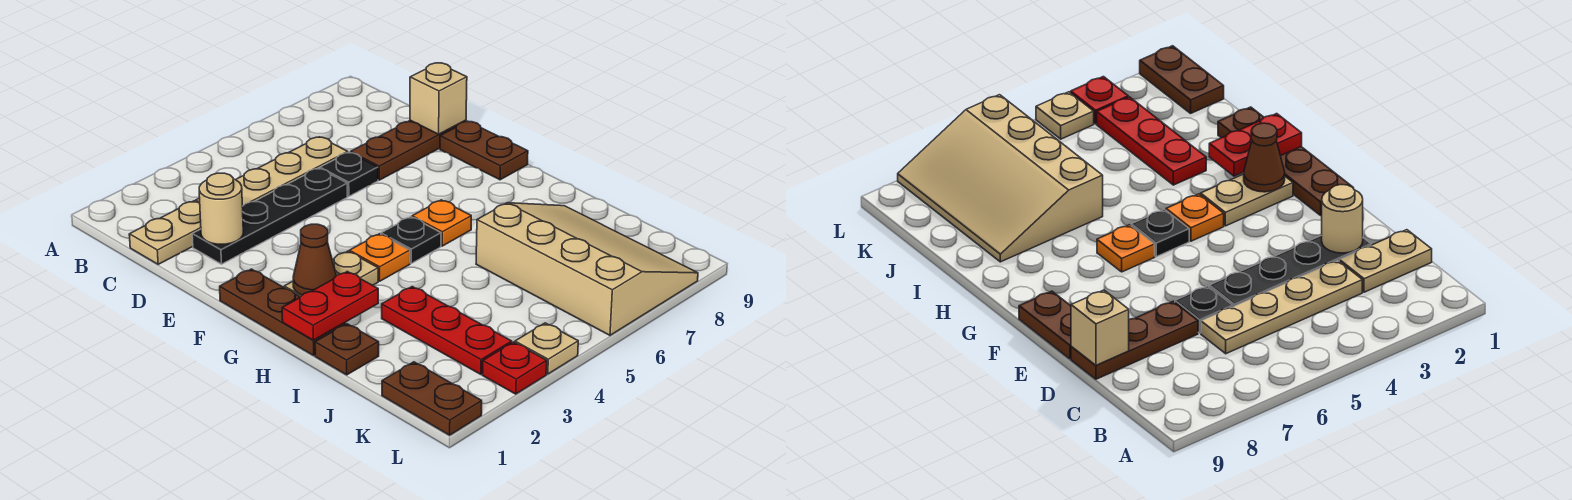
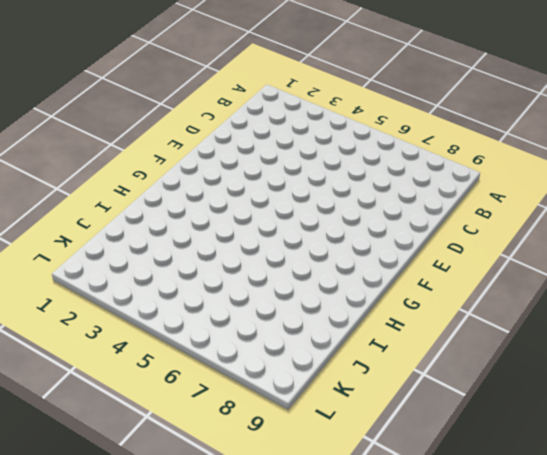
none -> tan plate C1:C2 level 1
none -> tan plate C3:C6 level 1
none -> black plate D2:D5 level 1

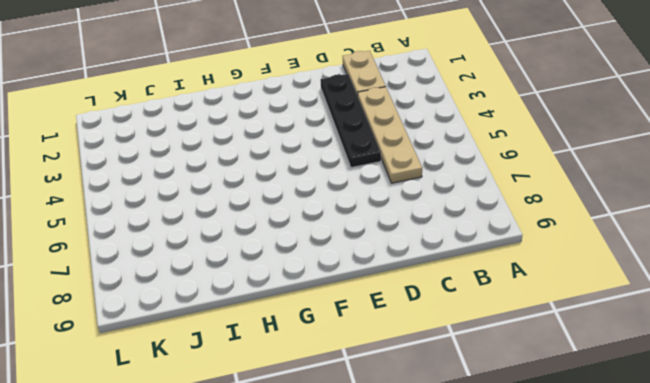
none -> black plate D6 level 1
none -> brown plate D7:D9 level 1
none -> brown plate E9:F9 level 1

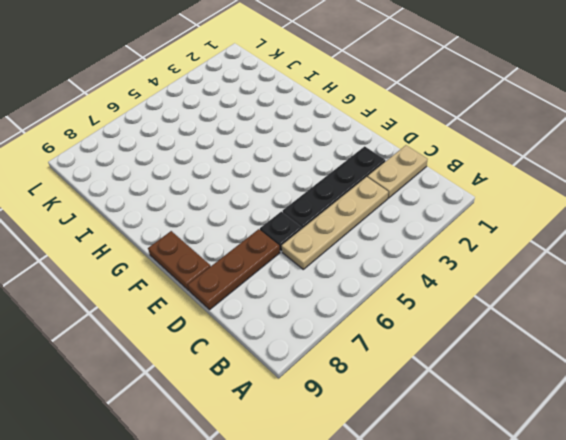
none -> brown plate F1:H1 level 1
none -> tan plate G2:G3 level 1
none -> orange plate G4 level 1

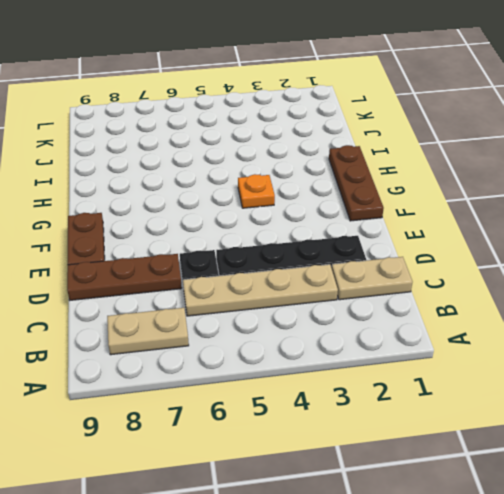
tan plate B7:B8 level 1 -> tan plate G2:G3 level 1
none -> black plate G5 level 1
none -> orange plate G6 level 1
none -> brown plate I1 level 1

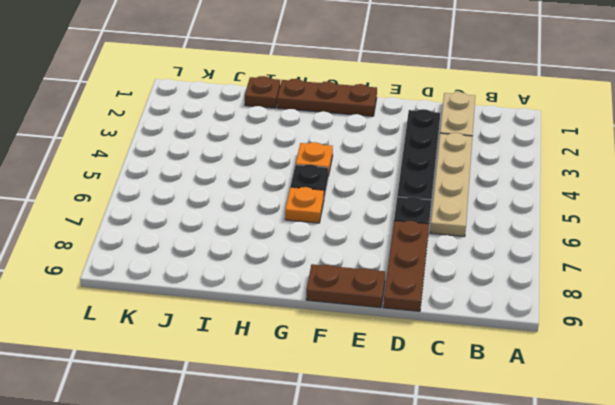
none -> tan plate G2:G3 level 1
none -> red plate I3:K3 level 1
none -> tan slope I6:L8 level 1 top 6

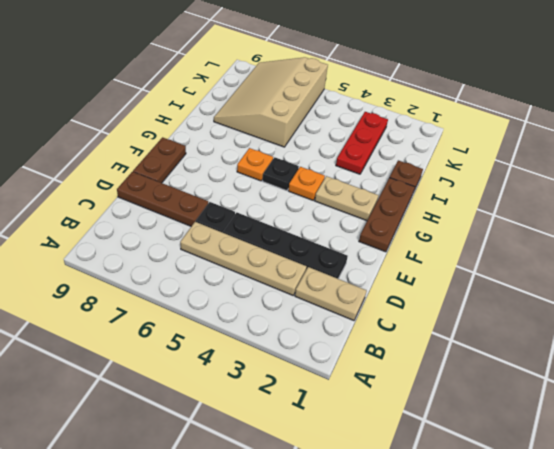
none -> brown plate K1:L1 level 1
none -> red plate L3 level 1
none -> tan plate L4 level 1

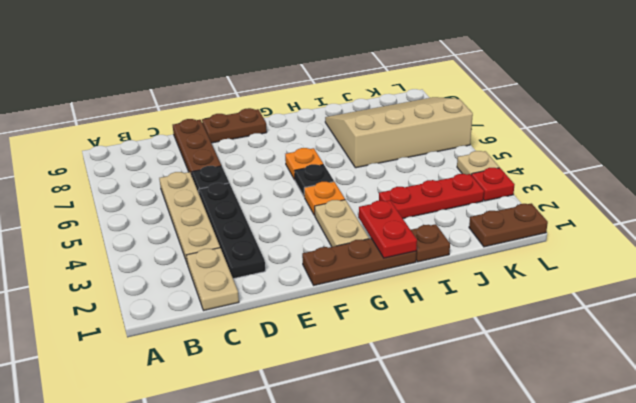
none -> tan round brick D2 level 2
none -> tan brick D9 level 2
none -> brown cone G2 level 2

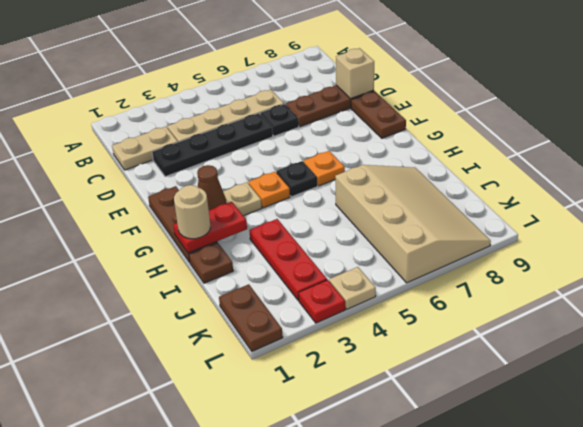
tan round brick H1 level 3 -> tan round brick D2 level 2

